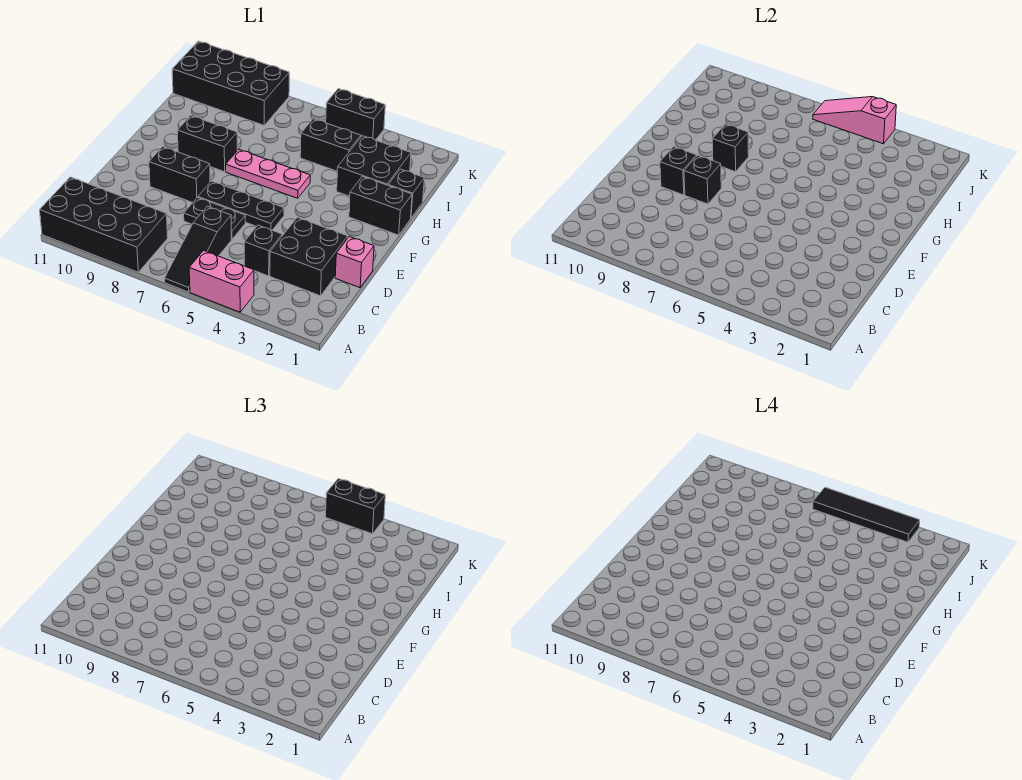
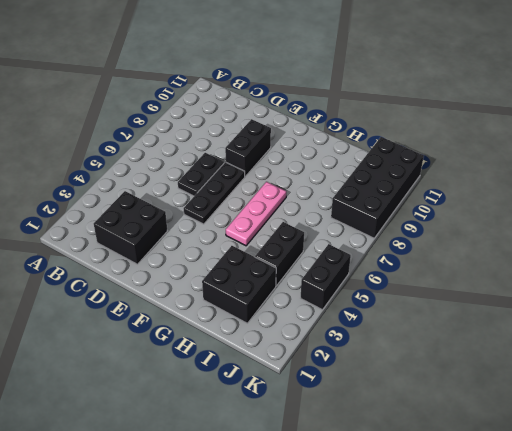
none -> pink brick A4:A5 level 1
none -> black slope A6:C6 level 1 top C
none -> black brick A8:B11 level 1

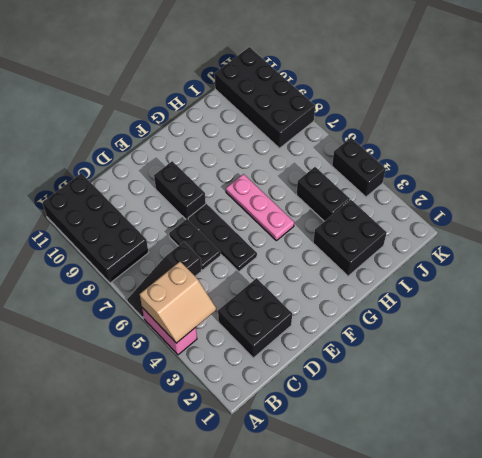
tan slope A4:B5 level 2 top 5 -> none
none -> black brick C4 level 1
none -> pink brick D1 level 1
none -> black brick G1:G2 level 1

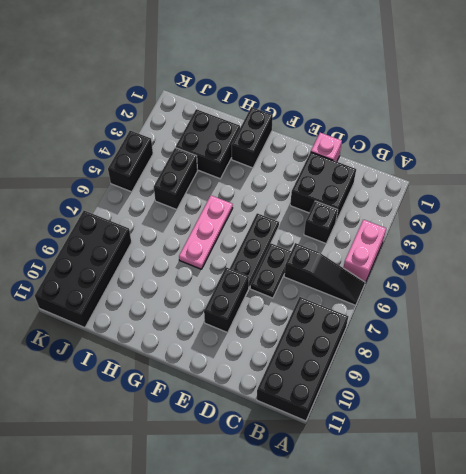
none -> black brick G8:G9 level 1
none -> black brick H1 level 1
none -> black brick E8 level 2

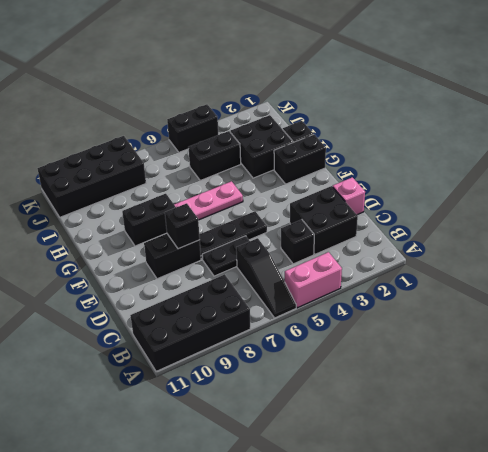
none -> black brick E9 level 2
none -> black brick G8 level 2
none -> pink slope K4:K6 level 2 top 4

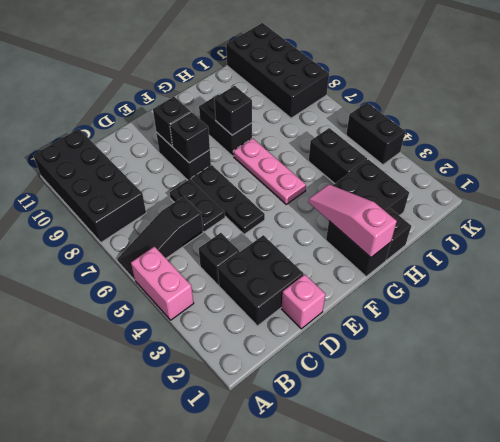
pink slope G1:G3 level 2 top 1 -> pink slope K4:K6 level 2 top 4
none -> black brick K4:K5 level 3
none -> black tile K3:K6 level 4

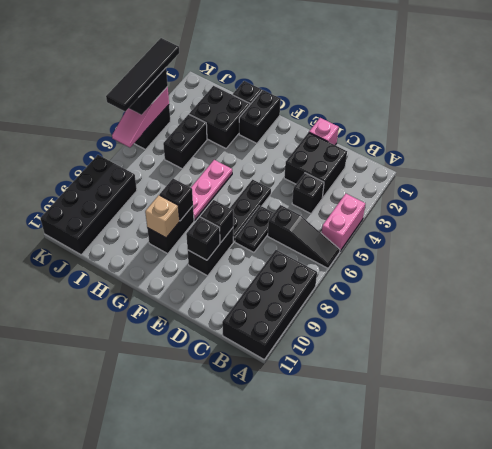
tan brick G9 level 2 -> none

